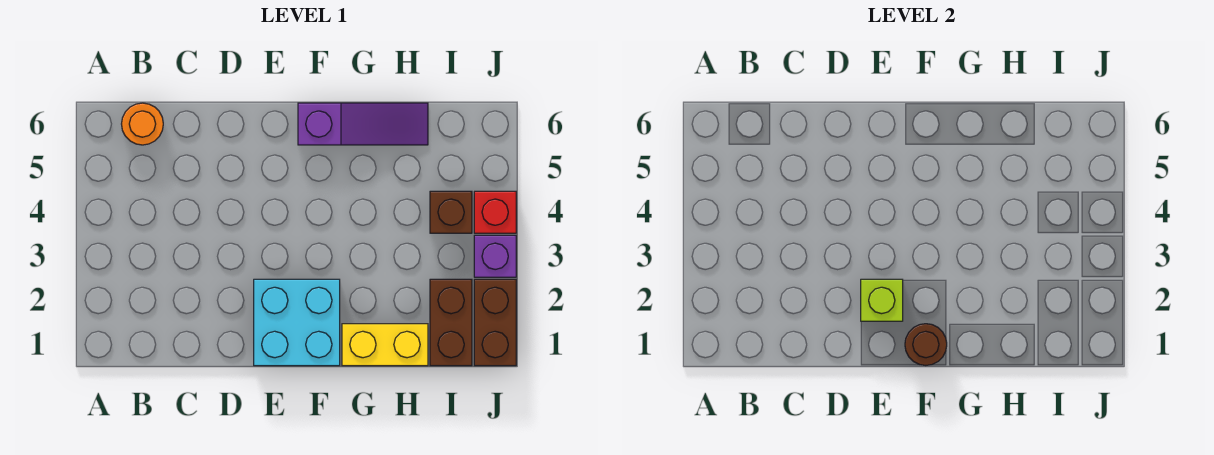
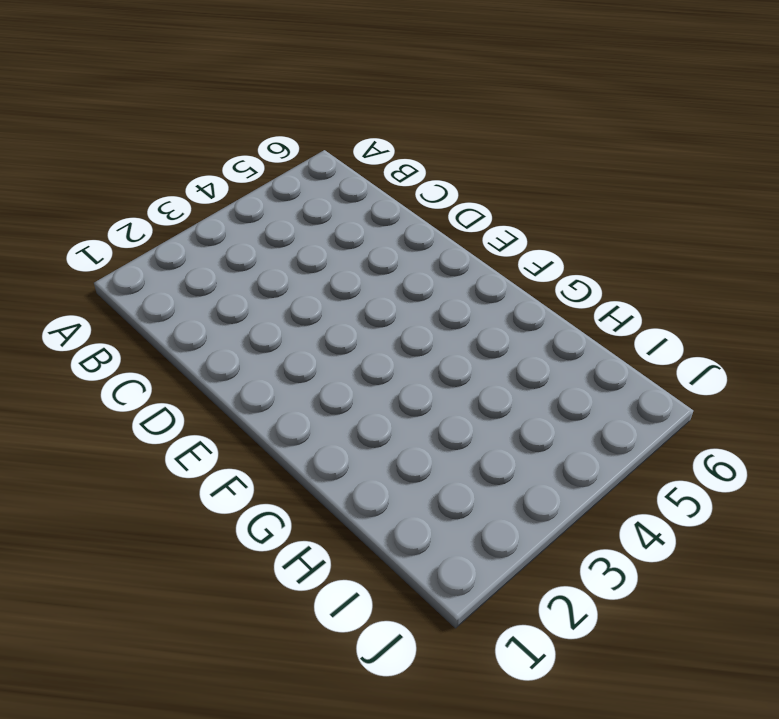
none -> orange round brick B6 level 1
none -> cyan brick E1:F2 level 1

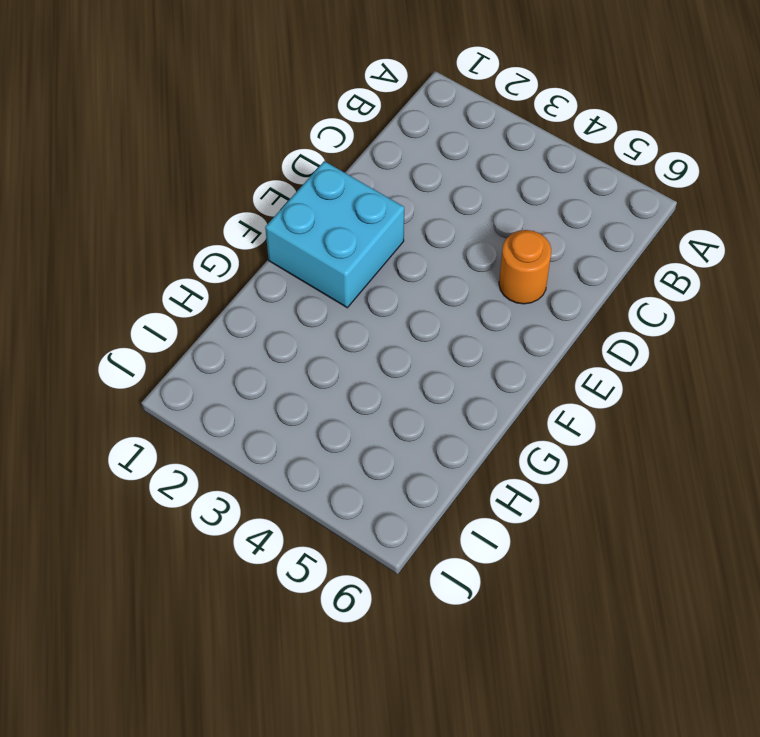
orange round brick D5 level 1 -> orange round brick B6 level 1
none -> purple slope F6:H6 level 1 top F
none -> yellow brick G1:H1 level 1

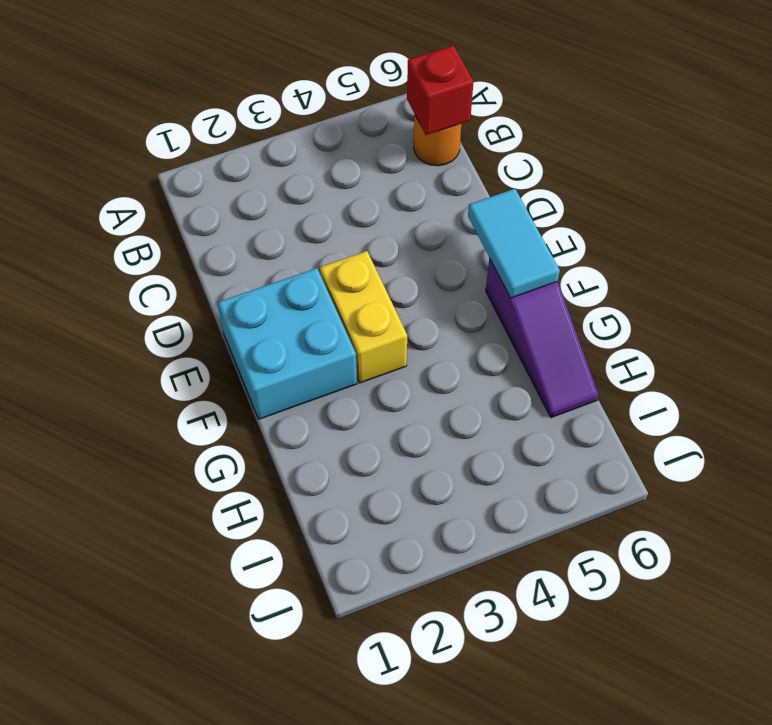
red brick B6 level 2 -> red brick J4 level 1
yellow brick E3:F3 level 1 -> yellow brick G1:H1 level 1
cyan tile E6:F6 level 2 -> none
none -> brown brick I1:I2 level 1
none -> brown brick I4 level 1

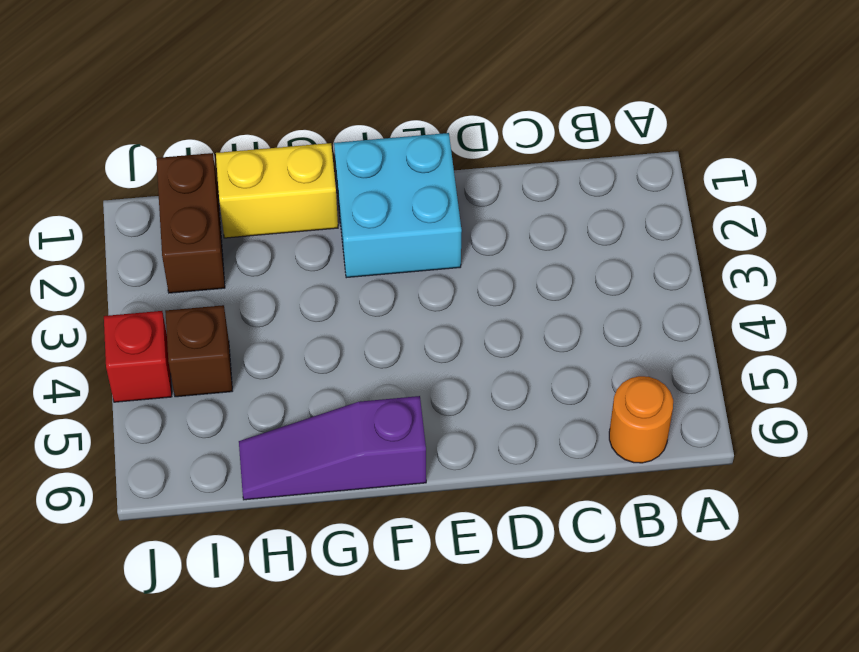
none -> brown brick J1:J2 level 1
none -> purple brick J3 level 1

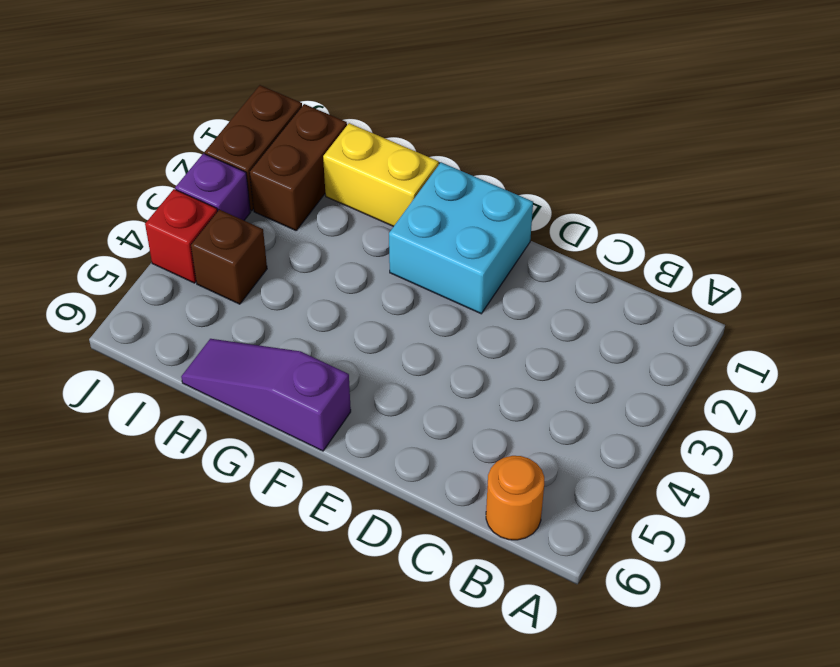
none -> lime brick E2 level 2
none -> brown round brick F1 level 2

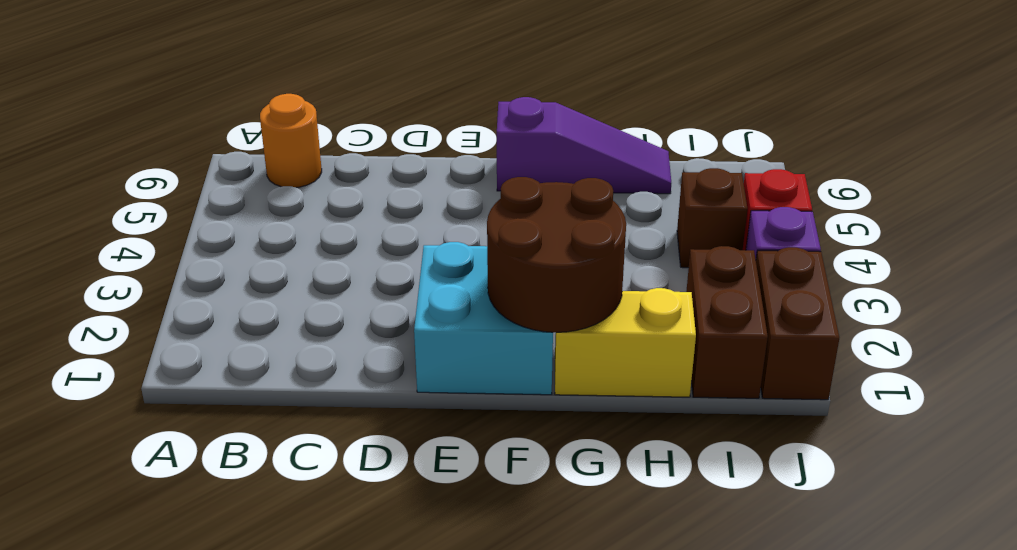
brown round brick F1:G2 level 2 -> brown round brick F1 level 2
none -> lime brick E2 level 2

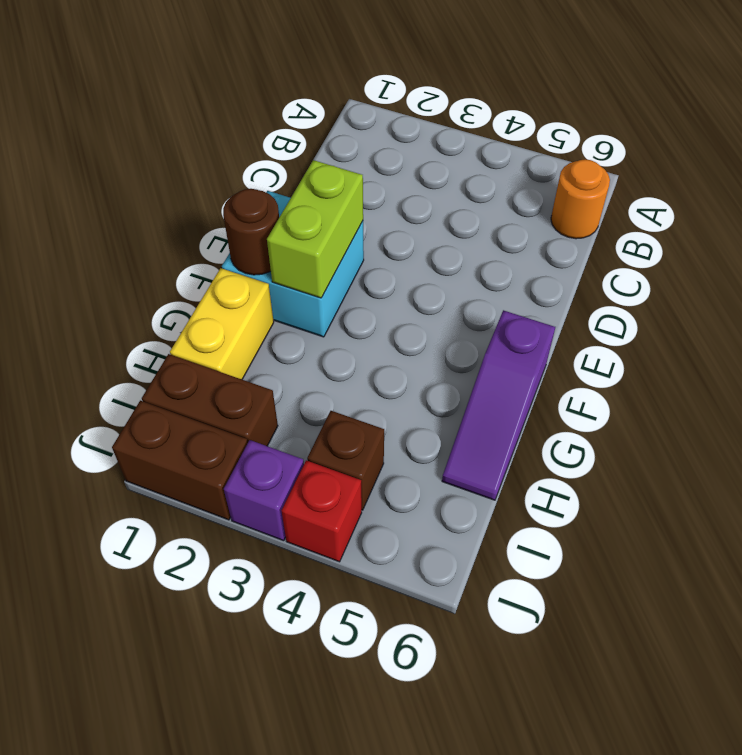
lime brick E2:F2 level 2 -> lime brick E2 level 2

